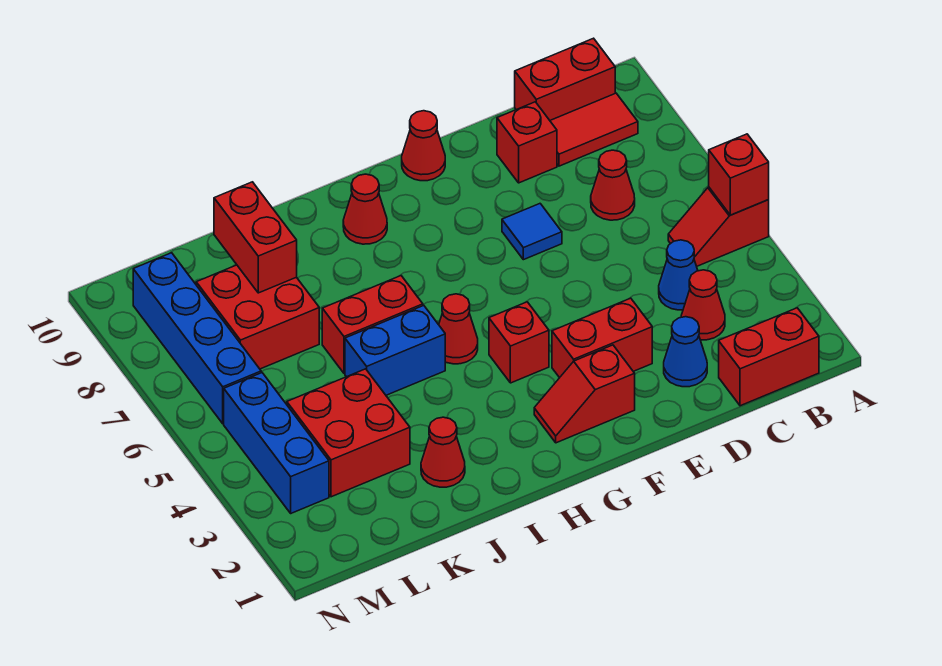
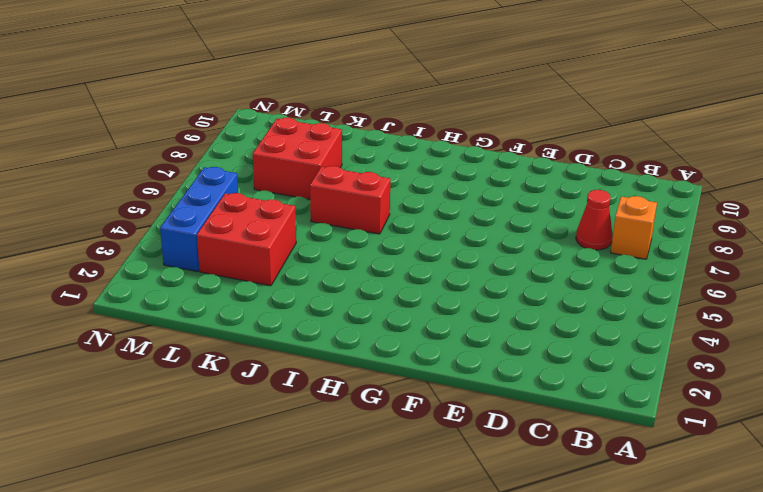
orange brick B7 level 1 -> none
none -> red slope A5:B5 level 1 top A
none -> red brick B1:C1 level 1
none -> red tile B9:C9 level 1

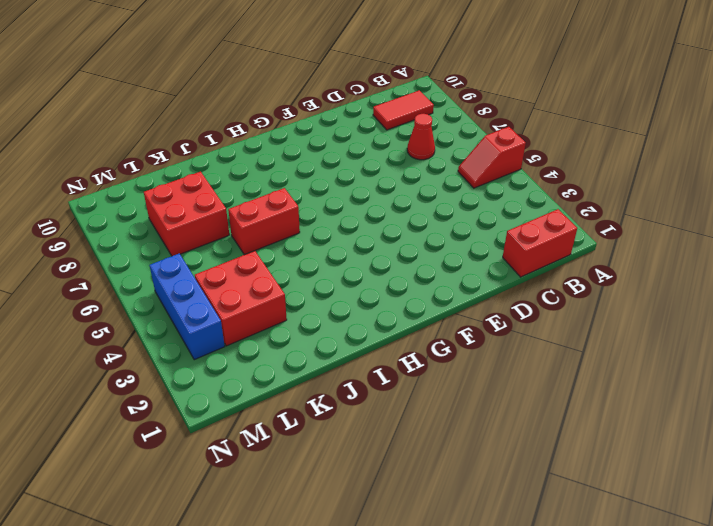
none -> red brick B10:C10 level 1
none -> red cone C3 level 1
none -> blue cone C4 level 1

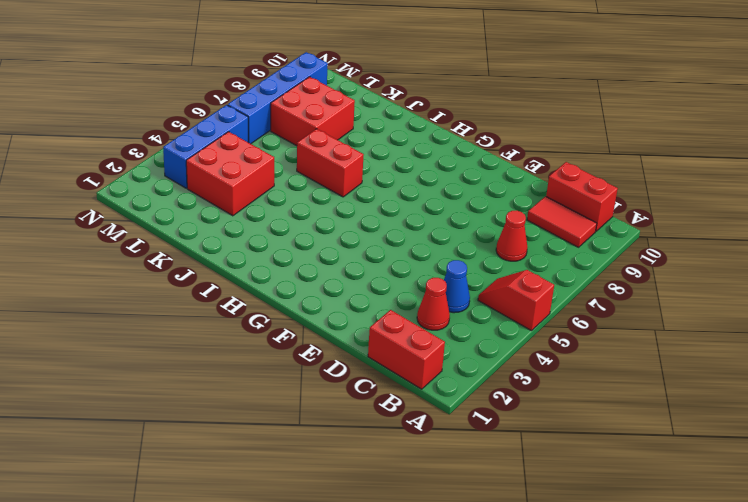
none -> blue cone D2 level 1
none -> red brick D9 level 1
none -> red brick E3:F3 level 1

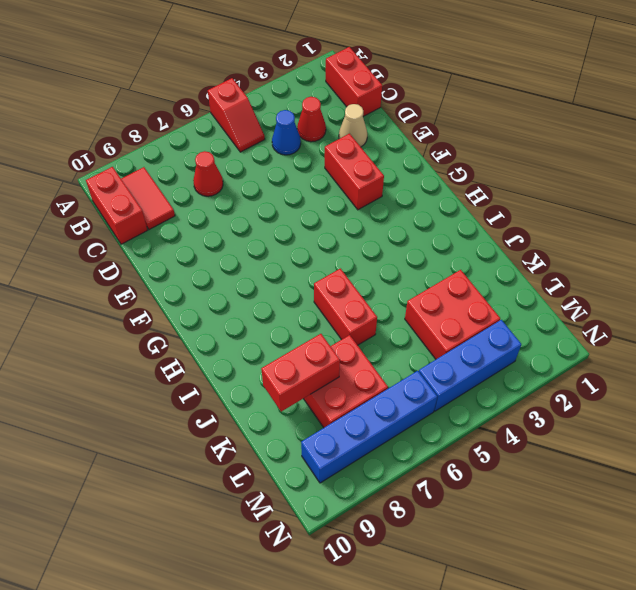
tan cone D2 level 1 -> blue cone D2 level 1
none -> red brick D9 level 1
none -> blue tile E7 level 1
none -> red slope F2:G2 level 1 top F

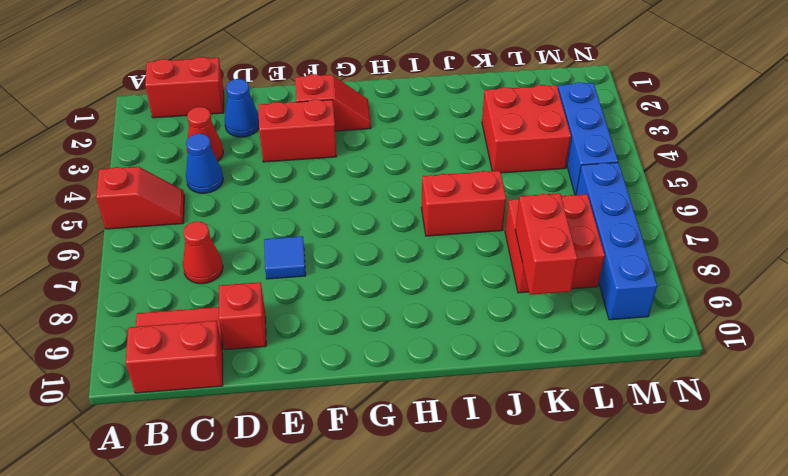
none -> red cone F10 level 1
none -> red brick G4 level 1
none -> red cone H5 level 1

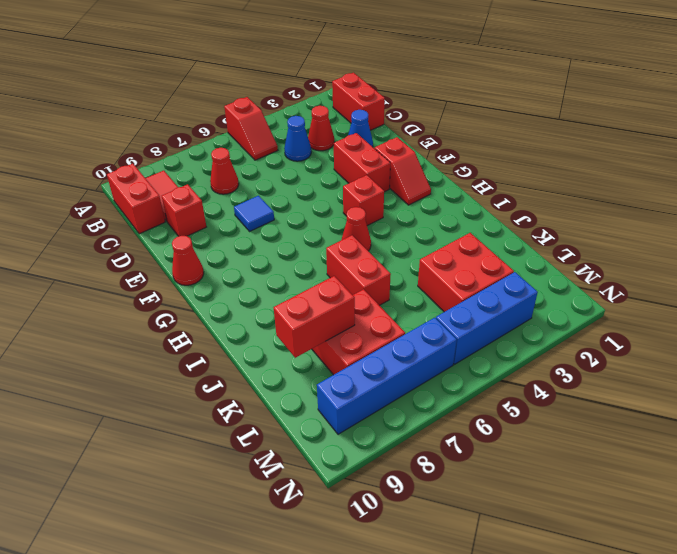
none -> red cone H9 level 1
none -> blue brick I5:J5 level 1
none -> red cone J2 level 1

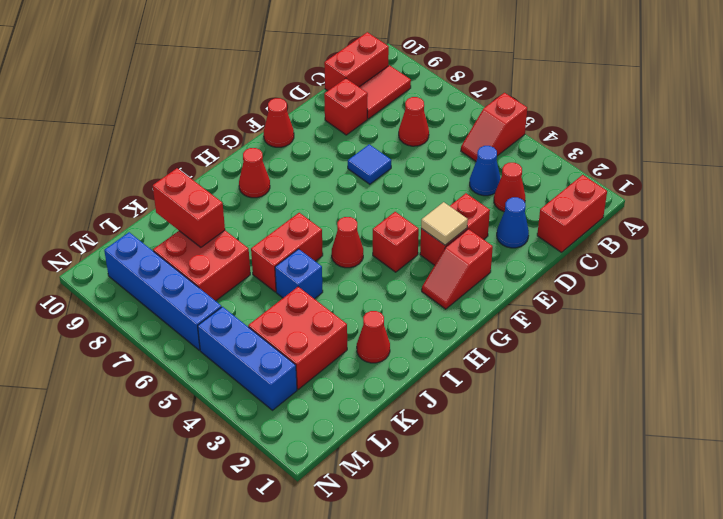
tan tile F3 level 2 -> none
blue brick J5 level 1 -> blue brick I5:J5 level 1
none -> red brick A5 level 2

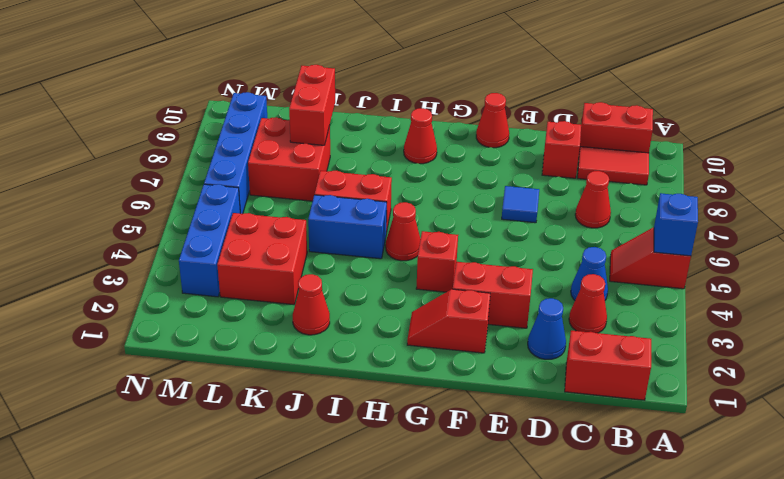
blue brick A5 level 2 -> red brick A5 level 2

